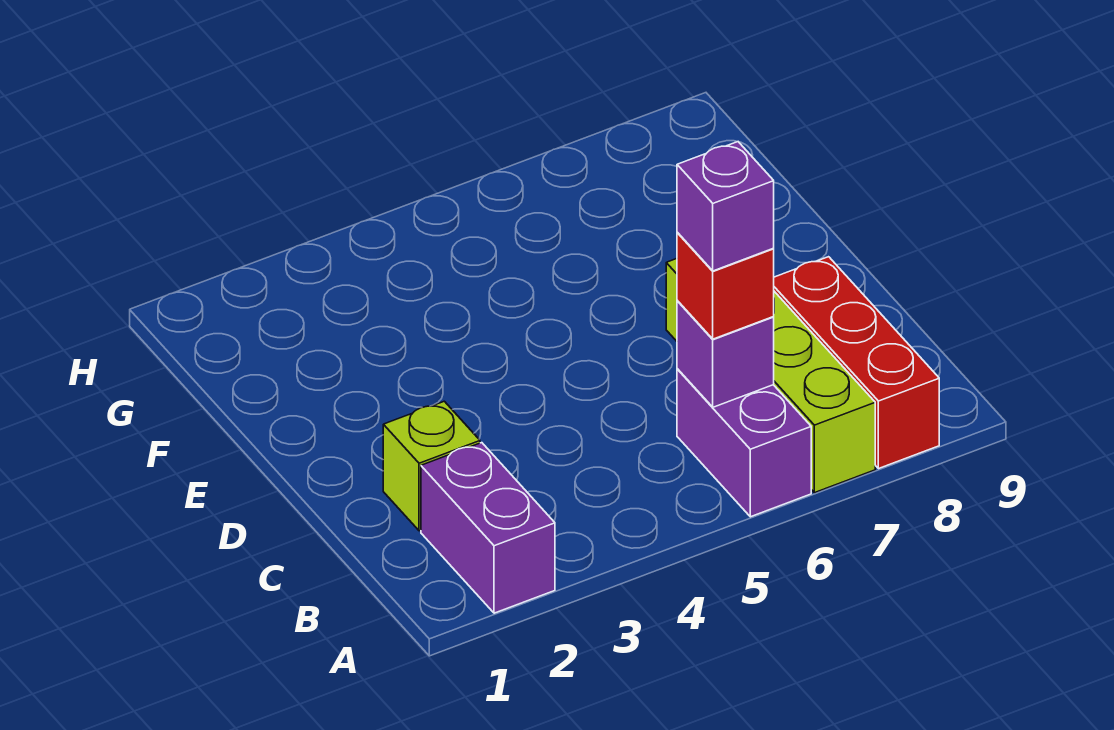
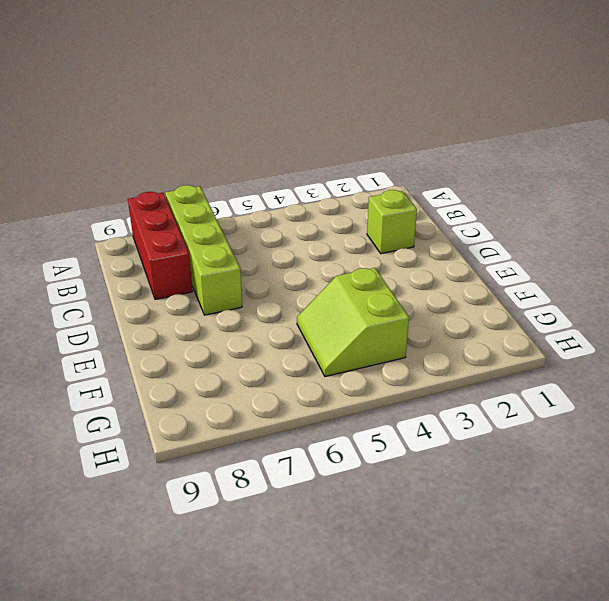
lime slope F4:G5 level 1 top 4 -> none
none -> purple brick A2:B2 level 1
none -> purple brick A6:B6 level 1

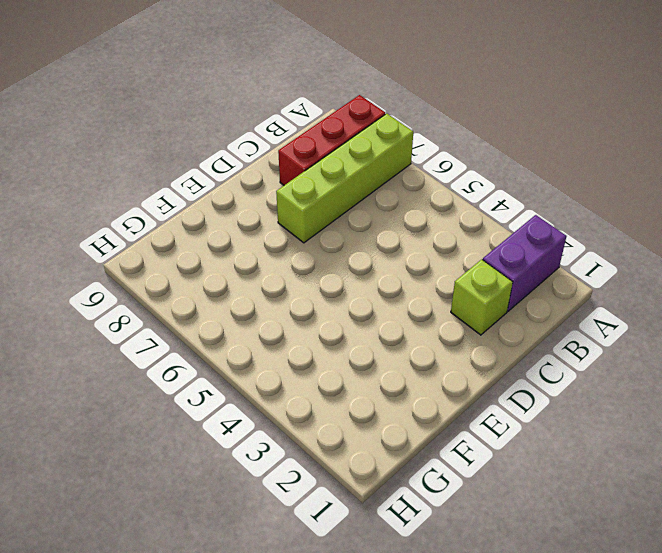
none -> purple brick A6:B6 level 1
none -> purple brick B6 level 2

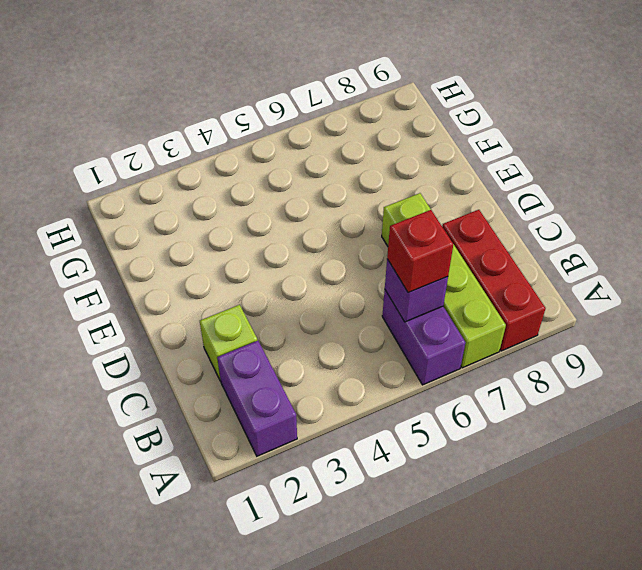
none -> purple brick B6 level 4

